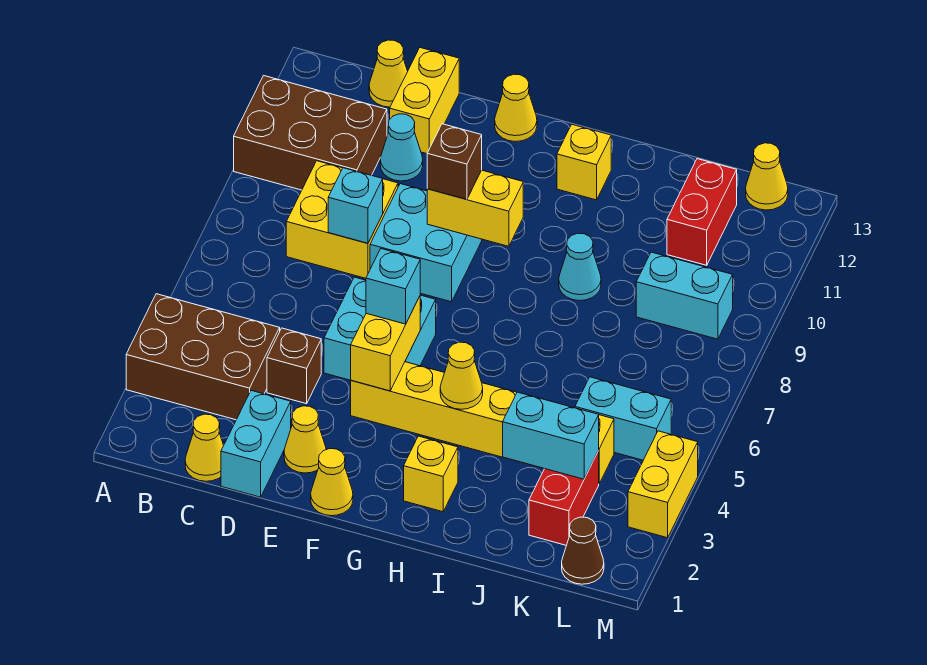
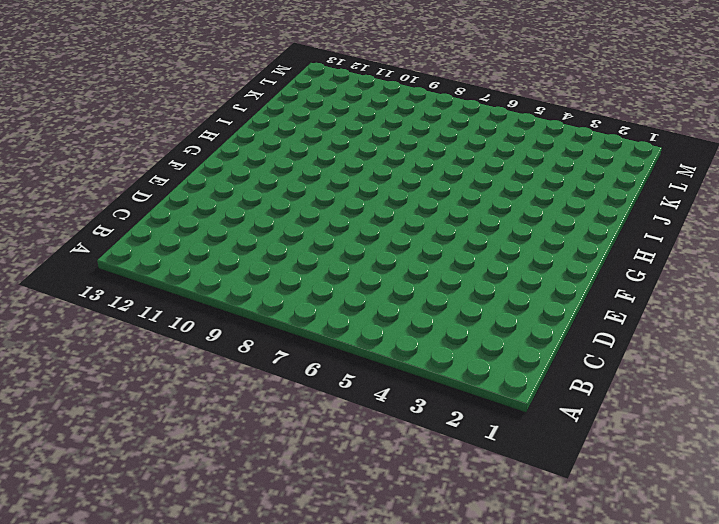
none -> brown brick A3:C4 level 1
none -> brown brick A10:C11 level 1
none -> yellow cone C1 level 1
none -> yellow brick C8:D9 level 1

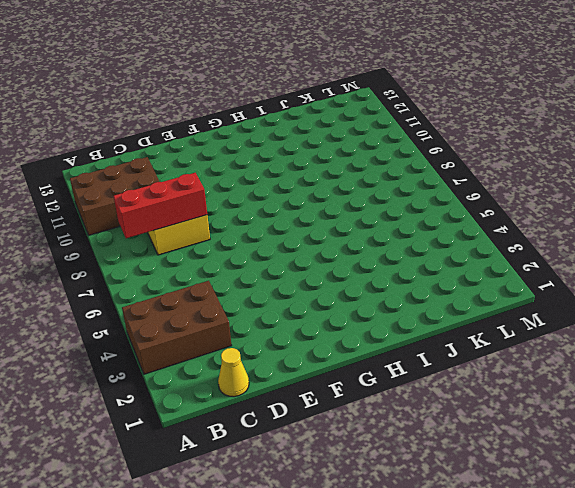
red brick B8:D8 level 2 -> cyan brick D8 level 2
none -> yellow cone C13 level 1
none -> cyan brick D1:D2 level 1
none -> brown brick D4 level 1
none -> cyan cone D11 level 1

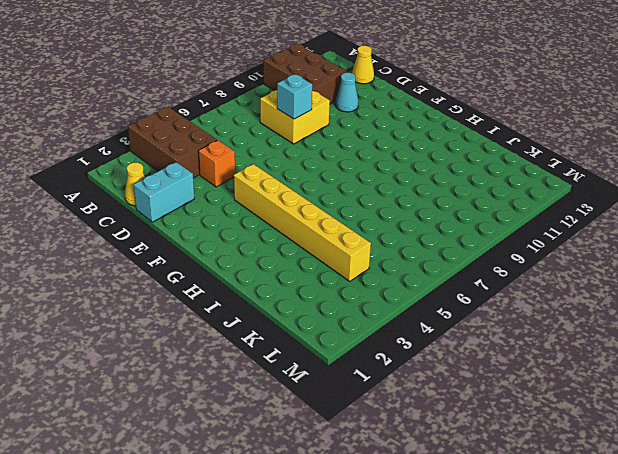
orange brick D4 level 1 -> brown brick D4 level 1
none -> yellow brick D12:D13 level 1
none -> yellow cone E2 level 1
none -> cyan brick E5:F6 level 1
none -> cyan brick E8:F9 level 1

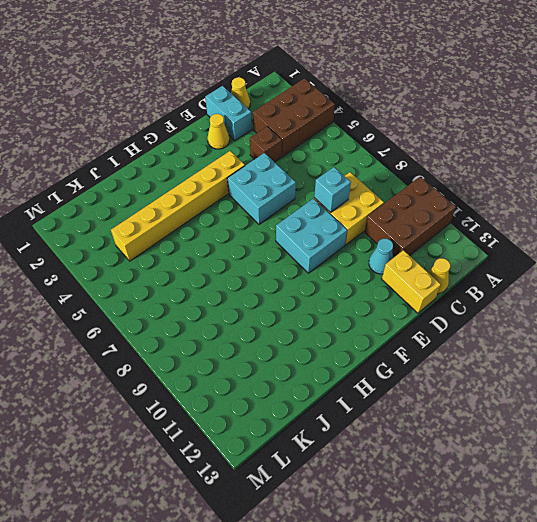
none -> yellow cone F1 level 1
none -> yellow cone F13 level 1
none -> yellow brick H2 level 1
none -> yellow brick H12 level 1

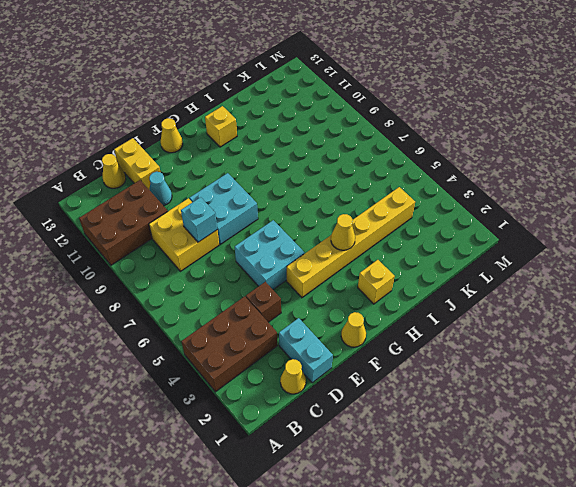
none -> yellow cone E2 level 1
none -> cyan cone I9 level 1
none -> red brick K2:K3 level 1
none -> cyan brick K5:L5 level 1

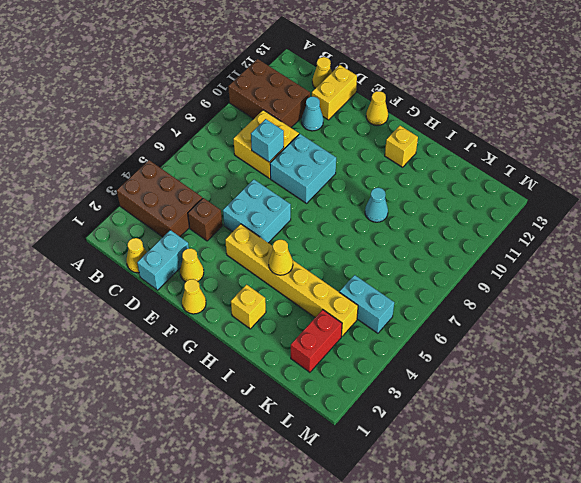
none -> cyan brick K9:L9 level 1
none -> red brick K11:K12 level 1
none -> brown cone L1 level 1
none -> yellow cone L13 level 1

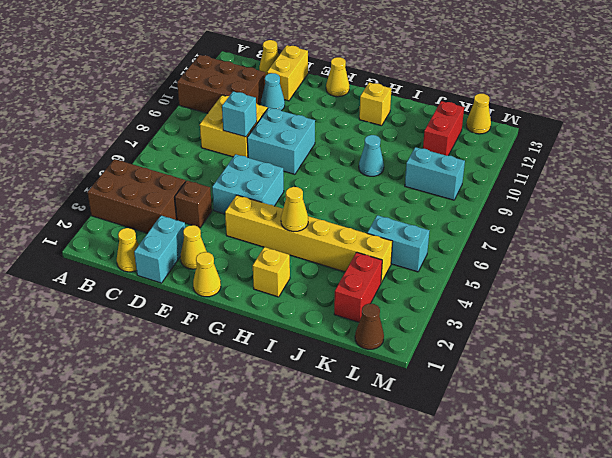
none -> yellow brick M3:M4 level 1
none -> yellow brick F4:F5 level 2
none -> yellow brick F9:G9 level 2
none -> cyan brick J3:K3 level 2

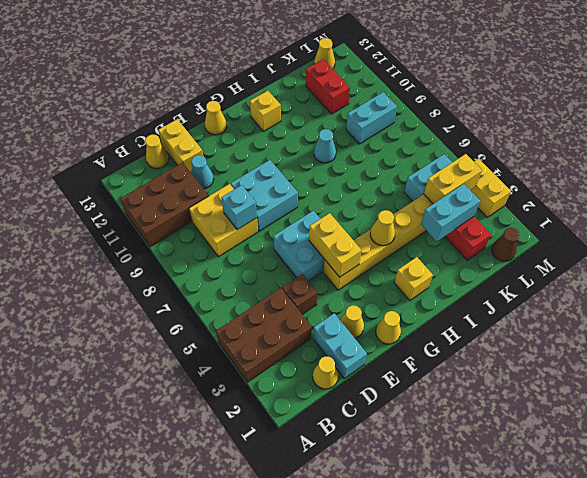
yellow brick K4:L4 level 2 -> yellow brick F9:G9 level 2
none -> cyan brick F5 level 3
none -> brown brick F9 level 3

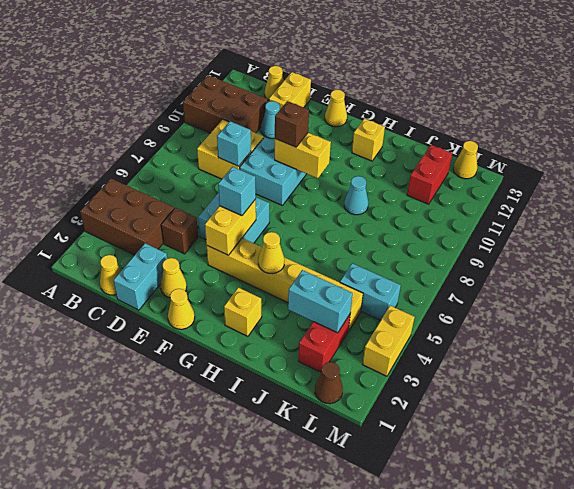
none -> cyan brick K9:L9 level 1

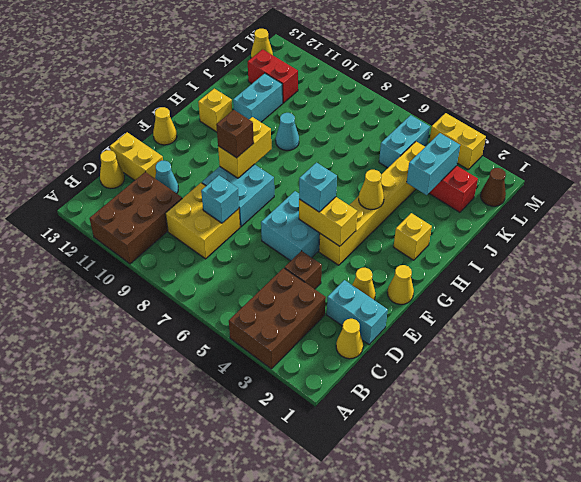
cyan brick I11:J11 level 1 -> cyan brick K9:L9 level 1

